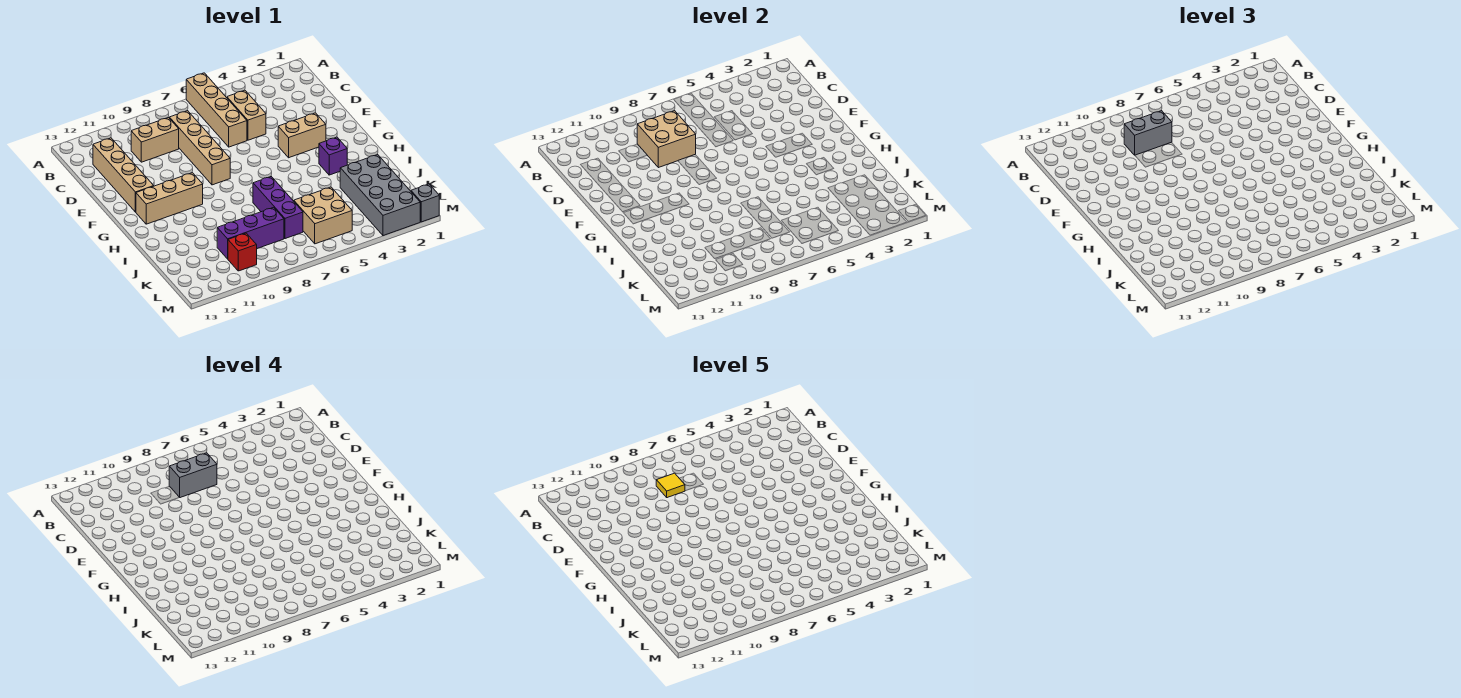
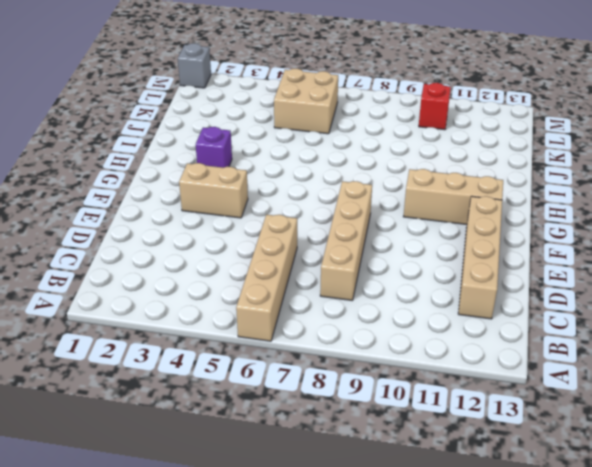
none -> tan brick C5:D5 level 1
none -> tan brick C9:C10 level 1
none -> purple brick I7:K7 level 1

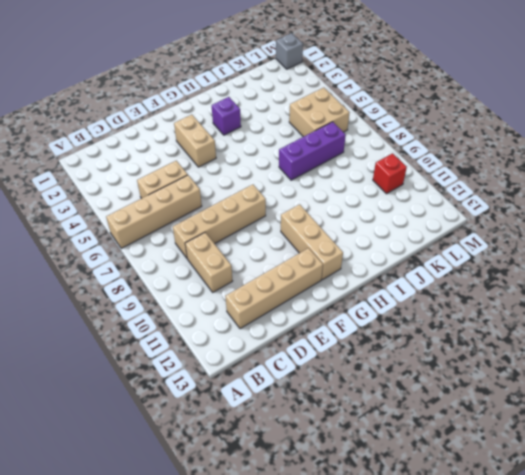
none -> grey brick J2:M3 level 1
none -> purple brick K8:K10 level 1
none -> tan brick C8:D9 level 2

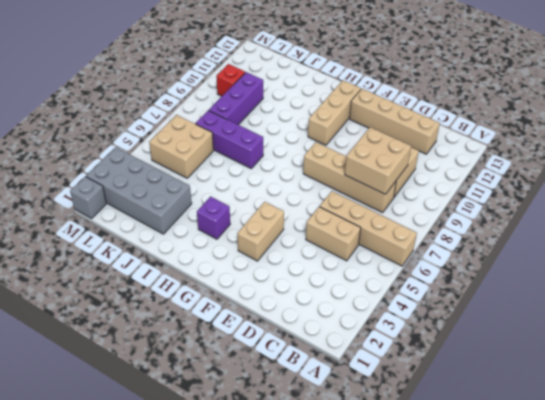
none -> grey brick C8:C9 level 3
none -> grey brick C7:C8 level 4
none -> yellow tile C8 level 5

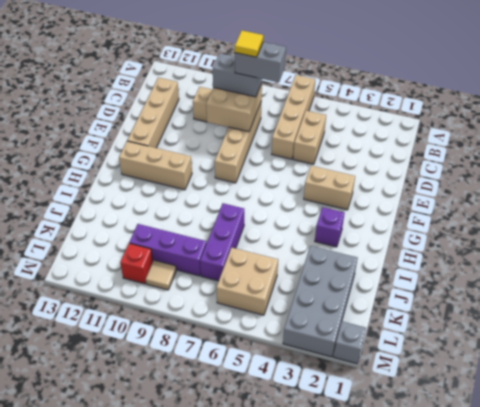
tan tile L9 level 1 -> none

